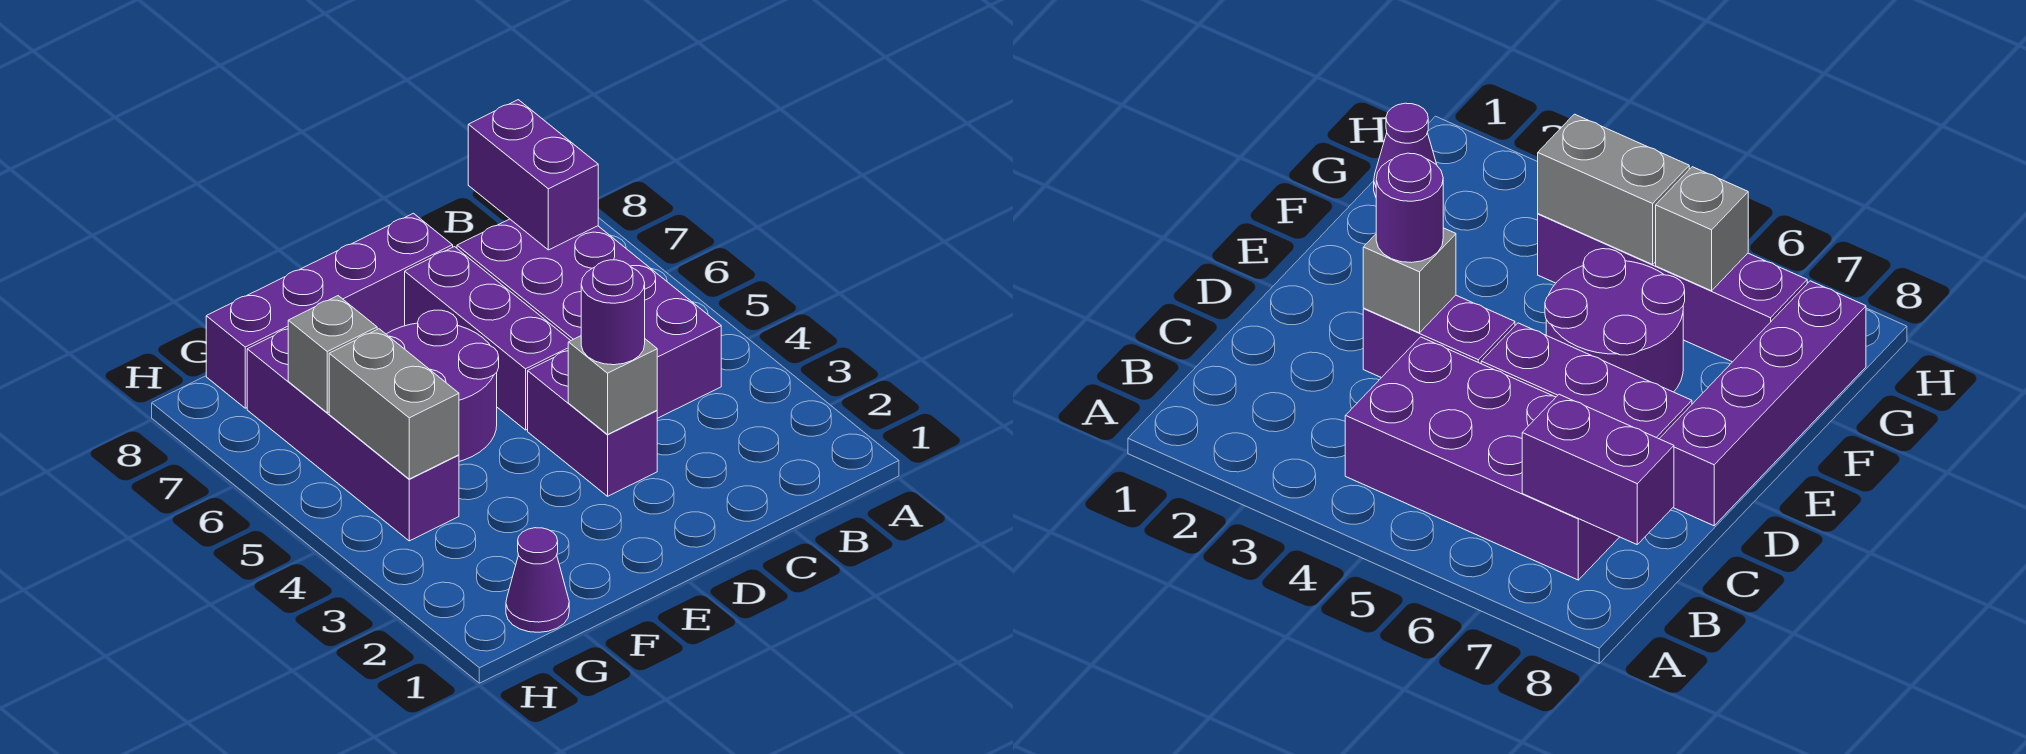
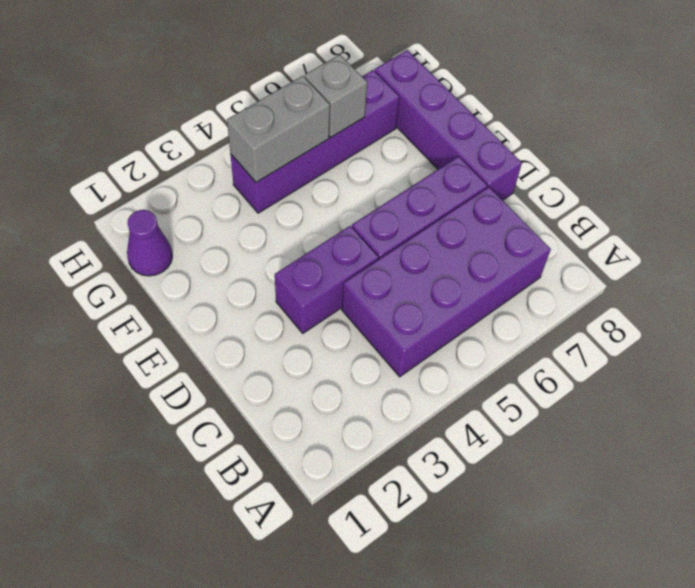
none -> purple round brick E5:F6 level 1
none -> purple brick B7:B8 level 2
none -> grey brick D3 level 2

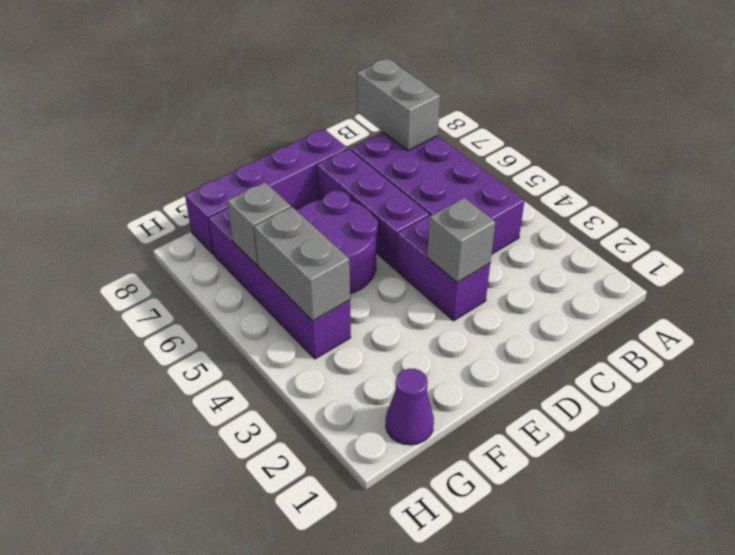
grey brick B7:B8 level 2 -> purple brick B7:B8 level 2
none -> purple round brick D3 level 3

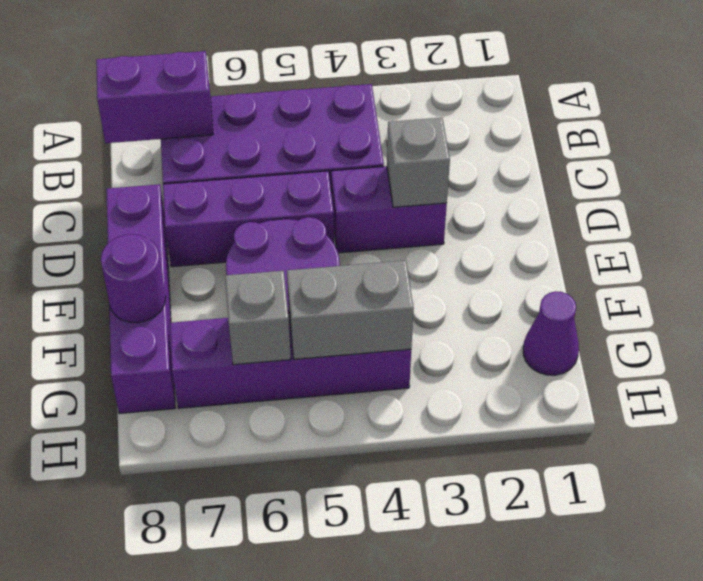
purple round brick F8 level 2 -> purple round brick D3 level 3

